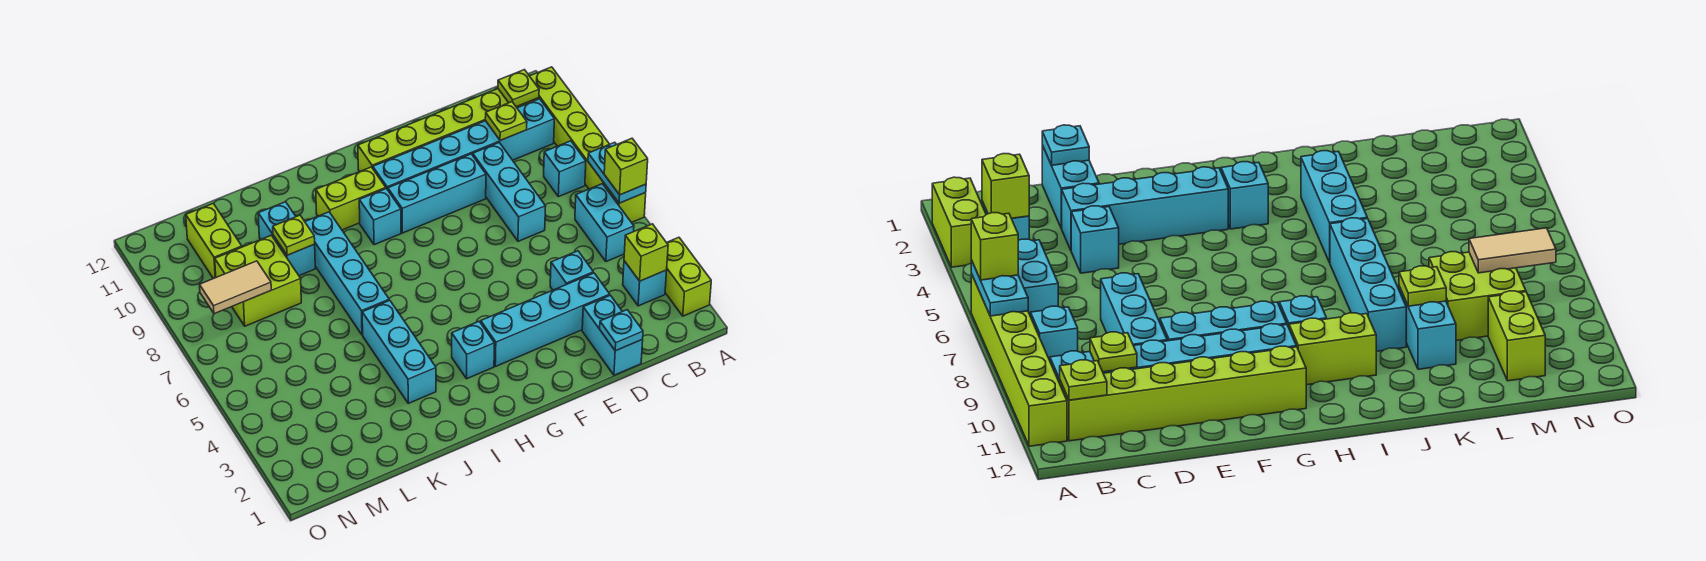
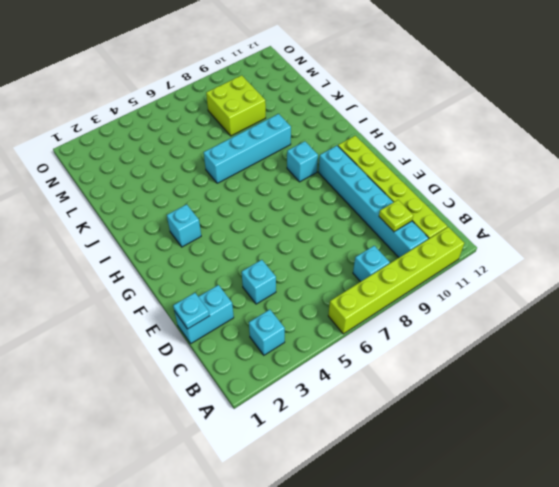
none -> lime brick A2:A3 level 1
none -> cyan brick B5:B6 level 1
none -> cyan brick D3:G3 level 1

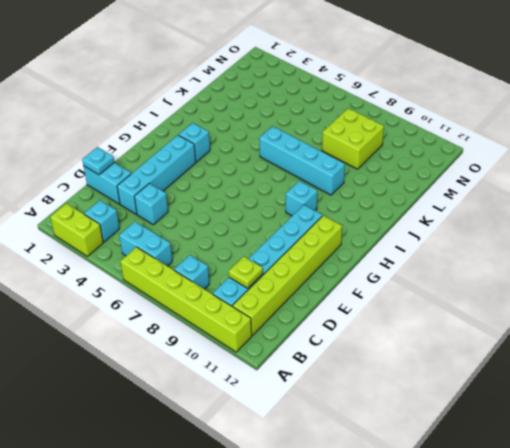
none -> cyan brick D7:D9 level 1
none -> cyan brick E9:G9 level 1
none -> lime brick H10:I10 level 1

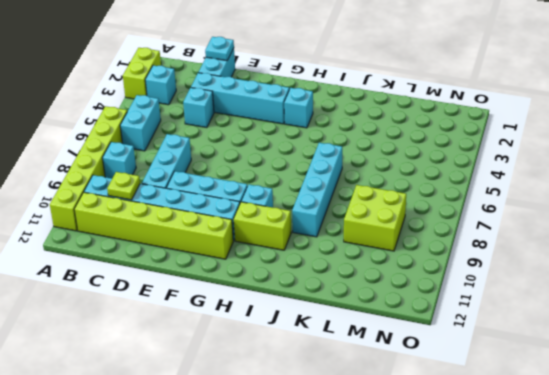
none -> cyan brick J3:J5 level 1
none -> cyan brick K9:K10 level 1
none -> lime brick M10:M11 level 1

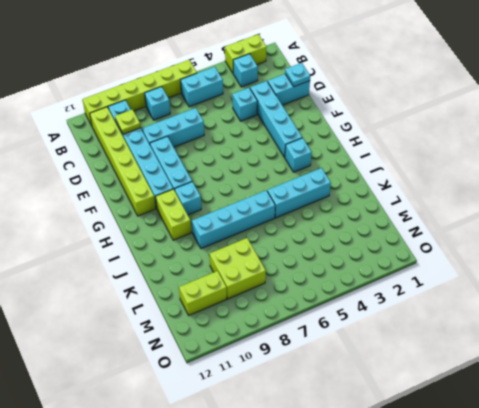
none -> cyan brick K9:K10 level 1
none -> cyan plate A6:A7 level 2
none -> lime brick B3 level 2

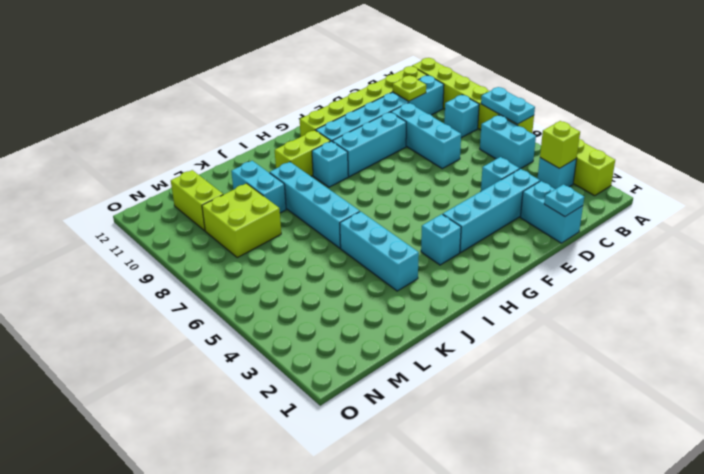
none -> lime plate B11 level 2
none -> lime plate K9 level 2
none -> tan tile M8:N8 level 2

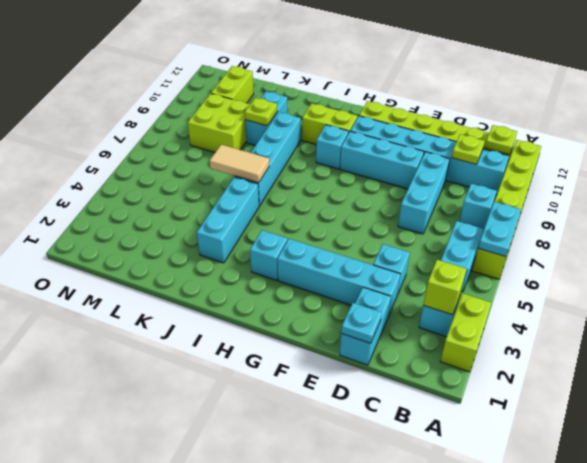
tan tile J6:K6 level 2 -> tan tile M8:N8 level 2
none -> lime brick A6 level 3

